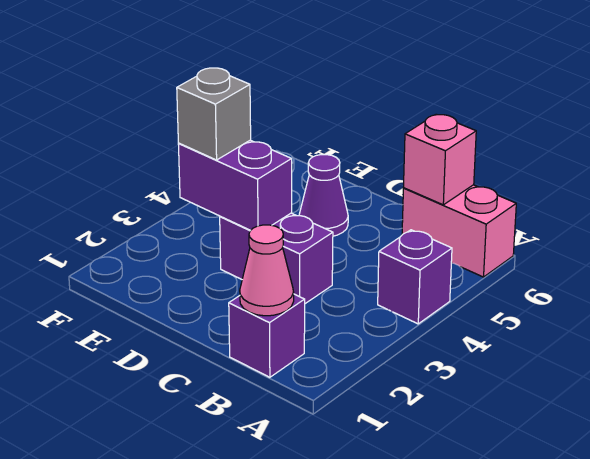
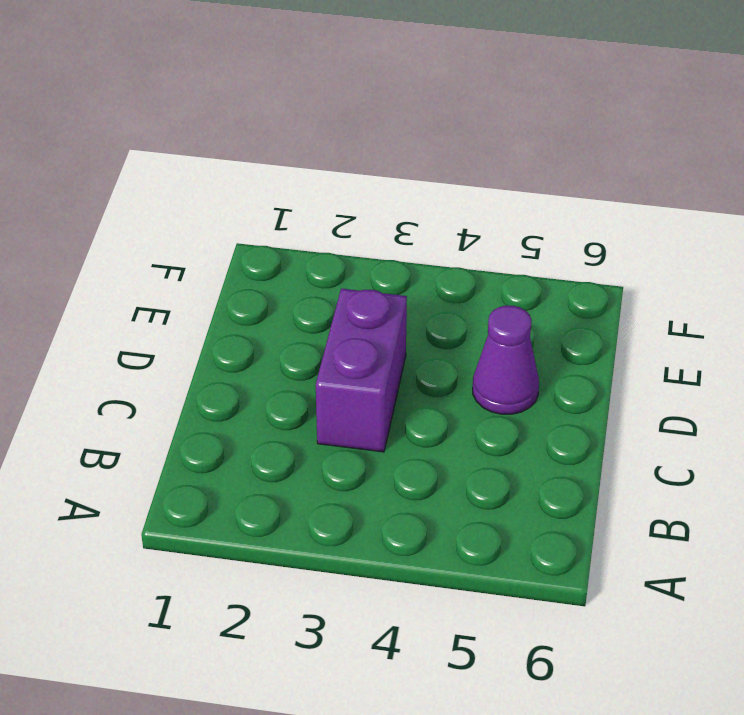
none -> purple brick A4 level 1
none -> pink brick A6:B6 level 1

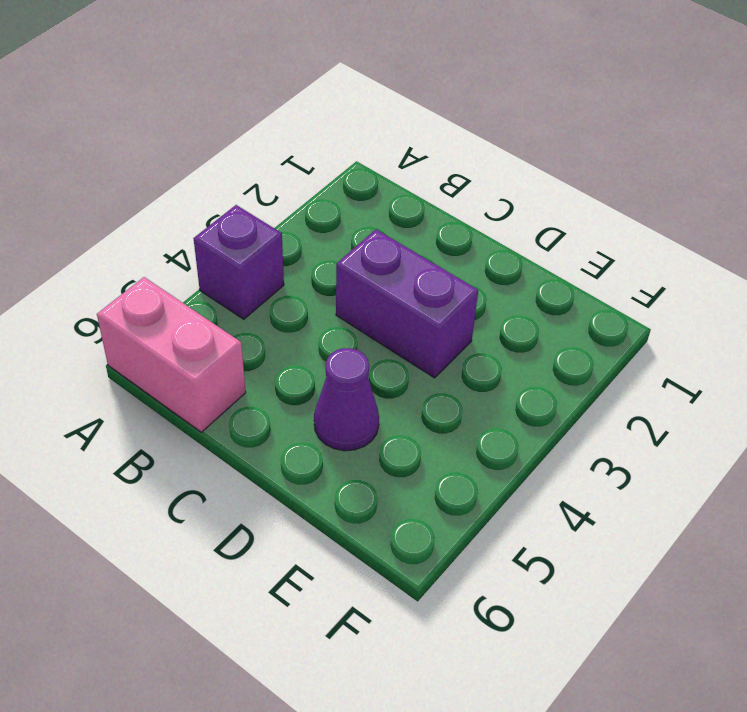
none -> purple brick B1 level 1
none -> pink cone B1 level 2

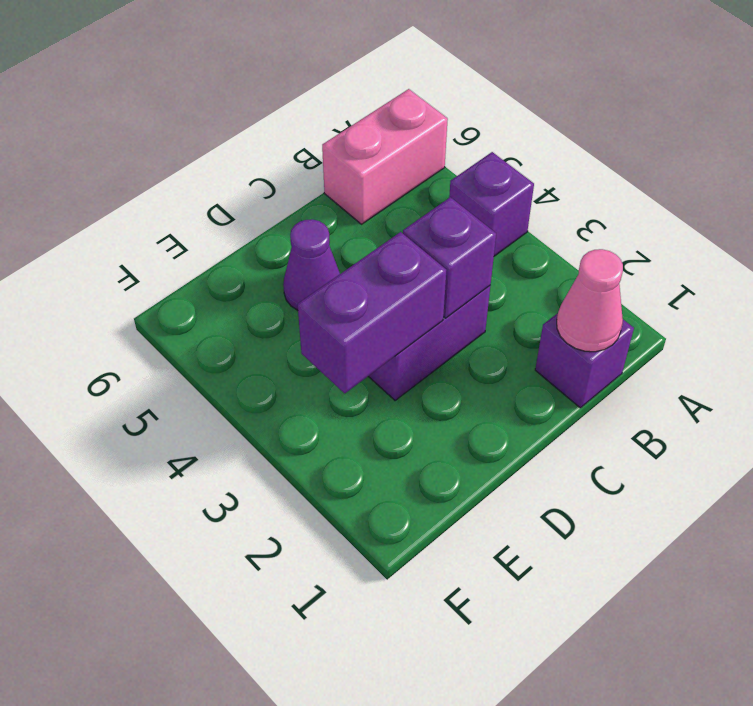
purple brick C3 level 2 -> none
none -> pink brick B6 level 2
none -> grey brick E3 level 3

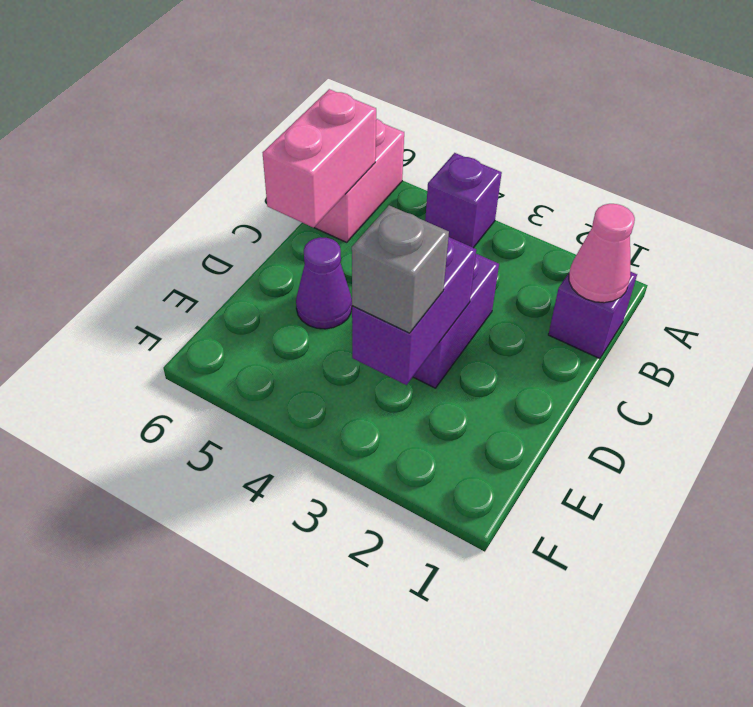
pink brick B6:C6 level 2 -> pink brick B6 level 2

